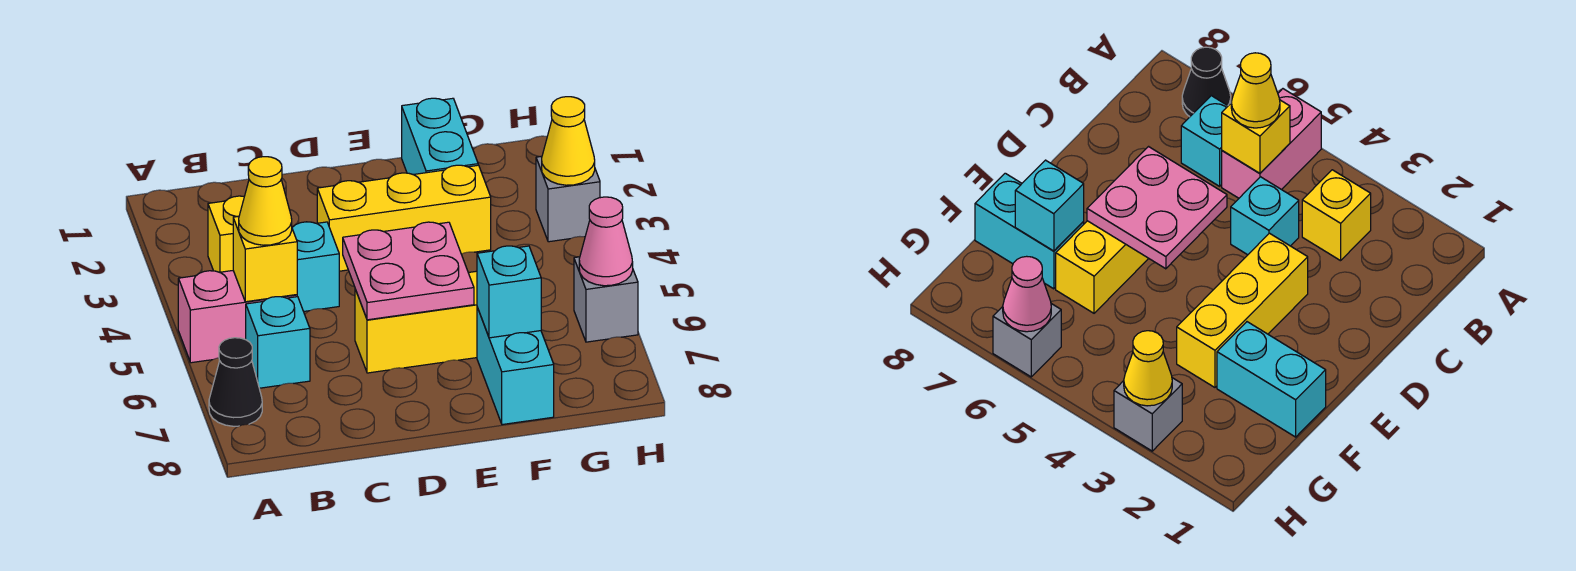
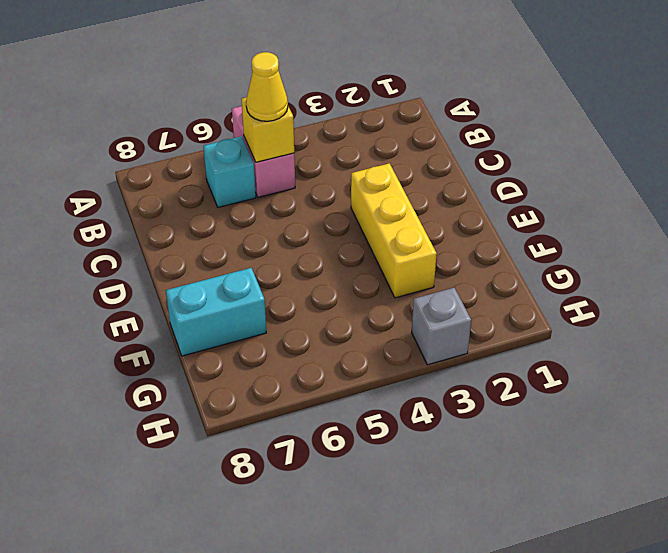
none -> black cone A7 level 1
none -> yellow brick B3 level 1
none -> cyan brick C4 level 1

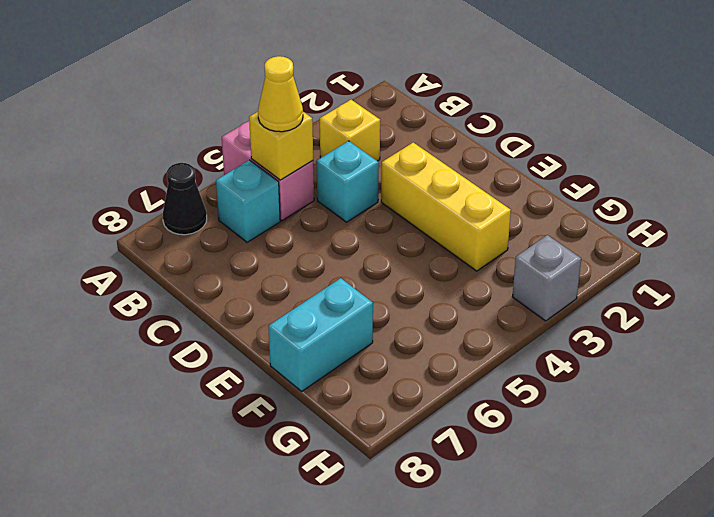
none -> yellow brick D6:F6 level 1
none -> cyan brick F1:F2 level 1
none -> grey brick H6 level 1

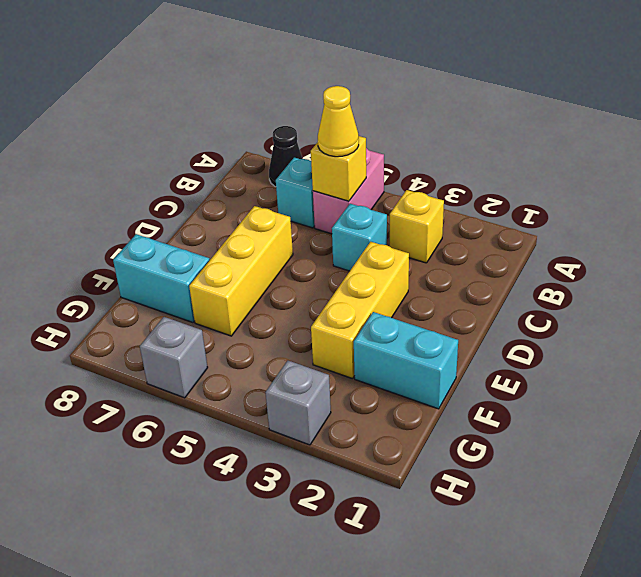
none -> pink plate D5:E6 level 2
none -> cyan brick F7 level 2
none -> yellow cone H3 level 2

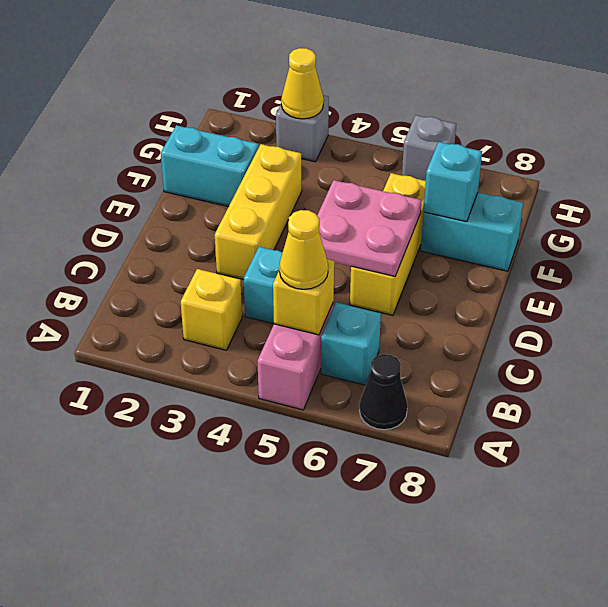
none -> pink cone H6 level 2

